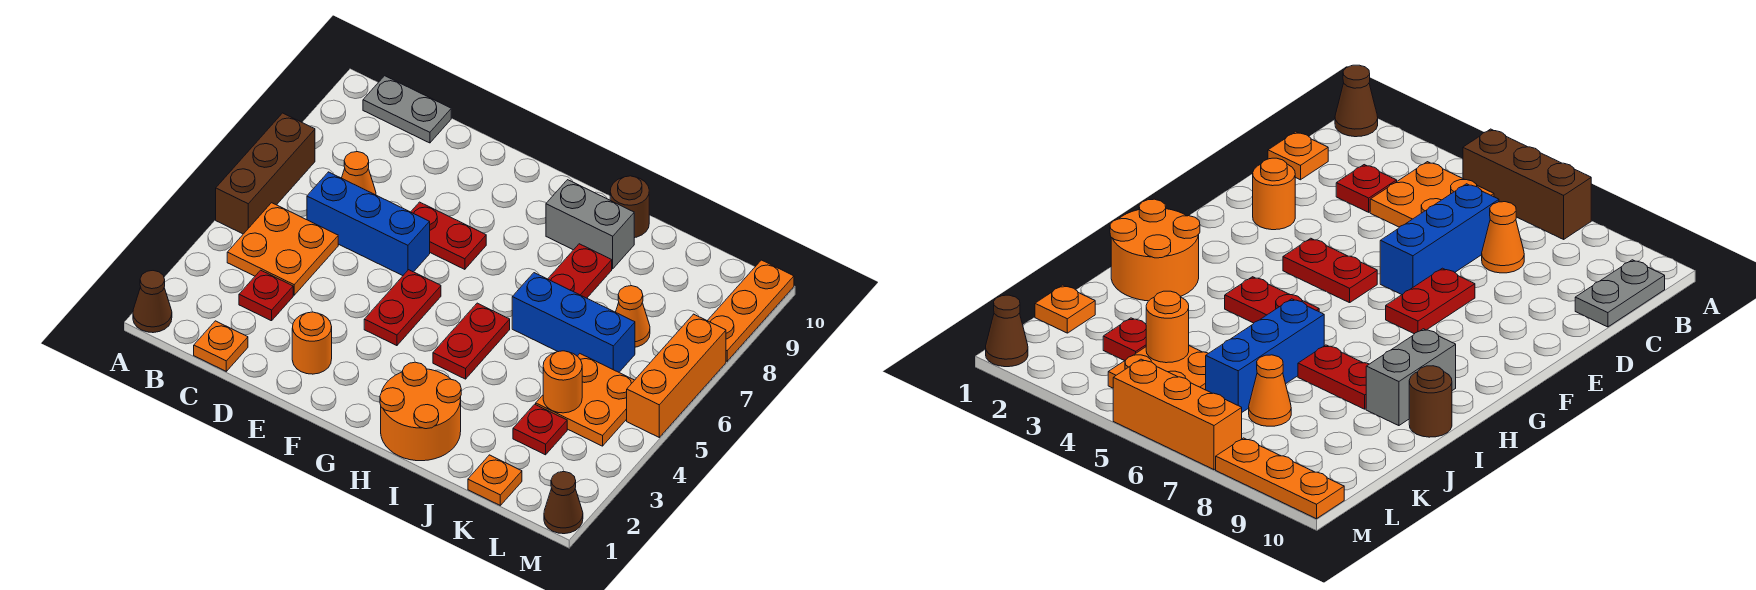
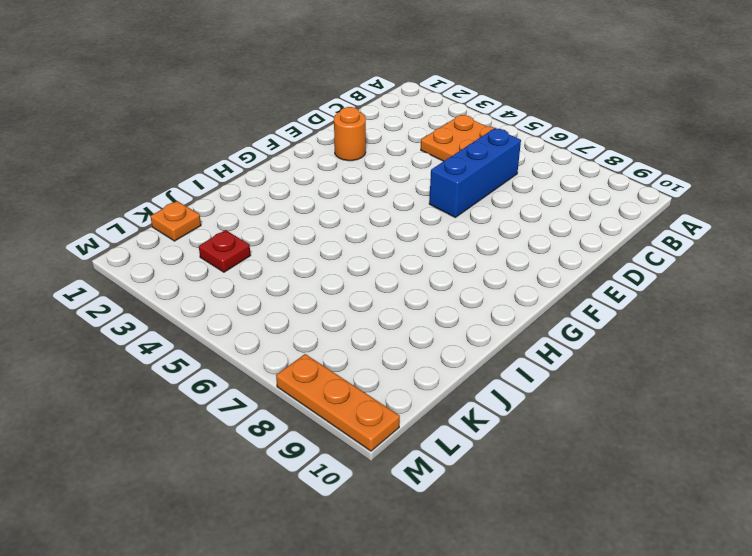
none -> brown cone A1 level 1
none -> brown brick A5:A7 level 1
none -> grey plate B10:C10 level 1

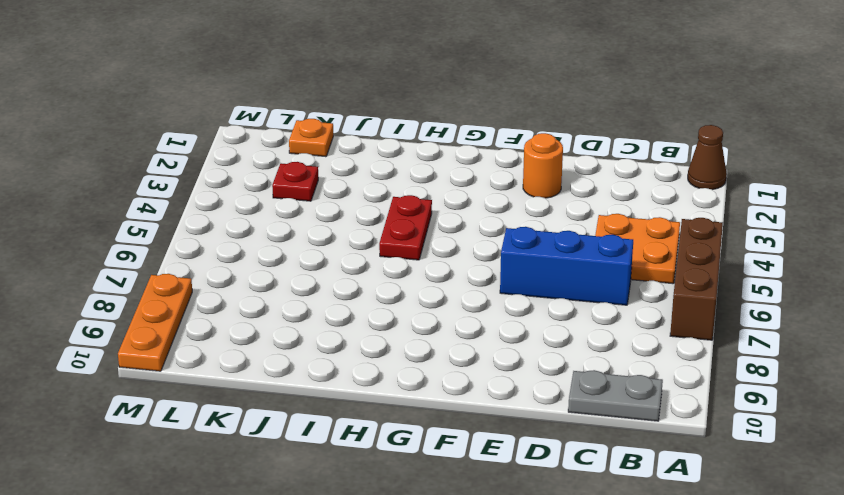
none -> orange plate C1 level 1
none -> red plate C3 level 1
none -> orange cone C7 level 1

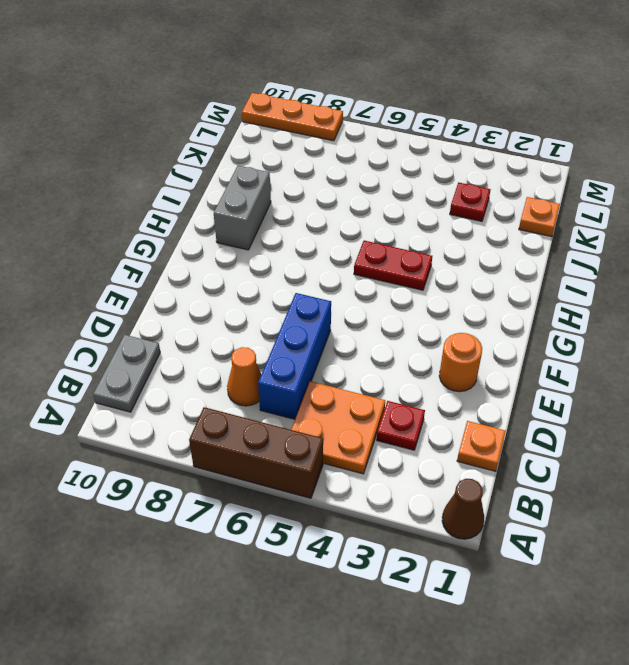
none -> red plate E7:F7 level 1
none -> red plate F4:F5 level 1
none -> orange round brick H1:I2 level 1

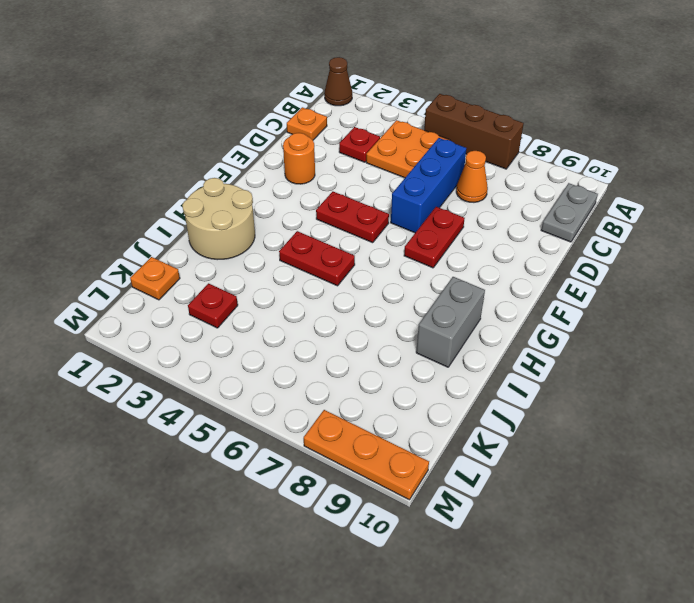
tan round brick H1:I2 level 1 -> orange round brick H1:I2 level 1
none -> blue brick I6:K6 level 1
none -> red plate I7:I8 level 1
none -> brown round brick I10 level 1

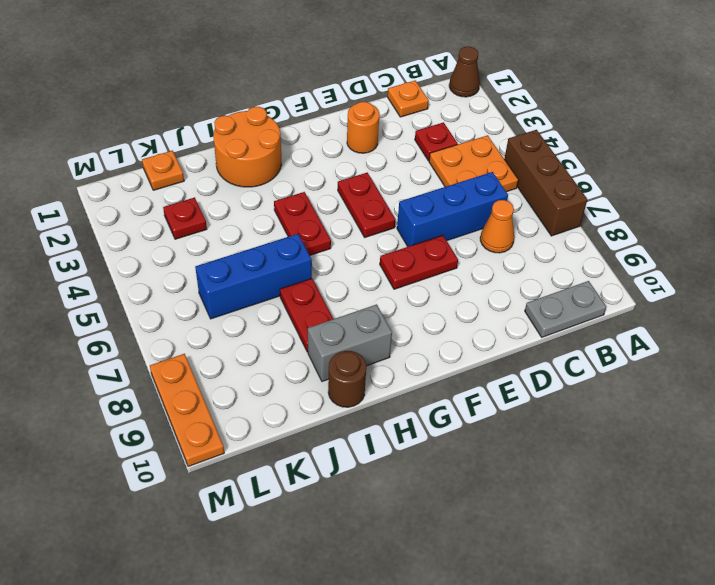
none -> orange plate K4:L5 level 1
none -> orange cone K7 level 1
none -> brown cone M1 level 1

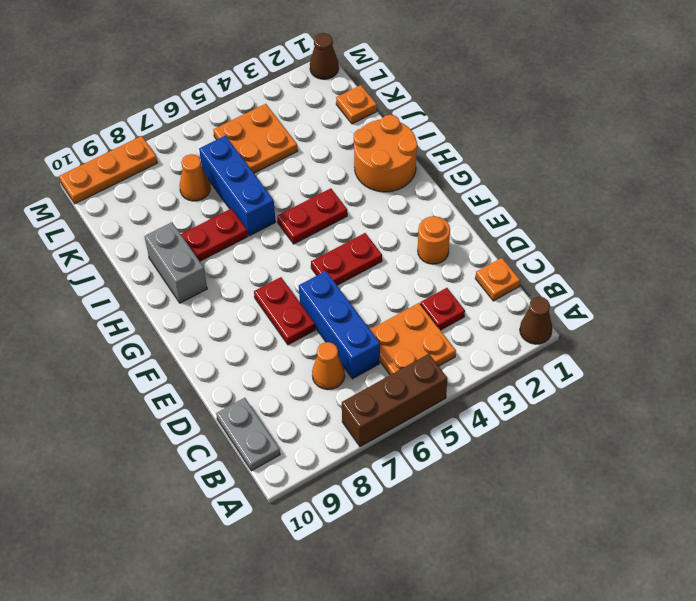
none -> brown round brick I10 level 1
none -> red plate K3 level 1
none -> orange brick M5:M7 level 1

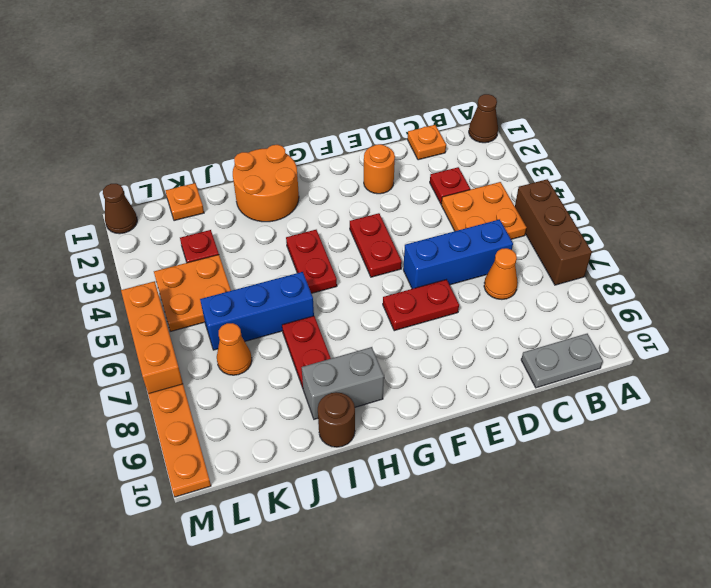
none -> orange round brick K4 level 2

